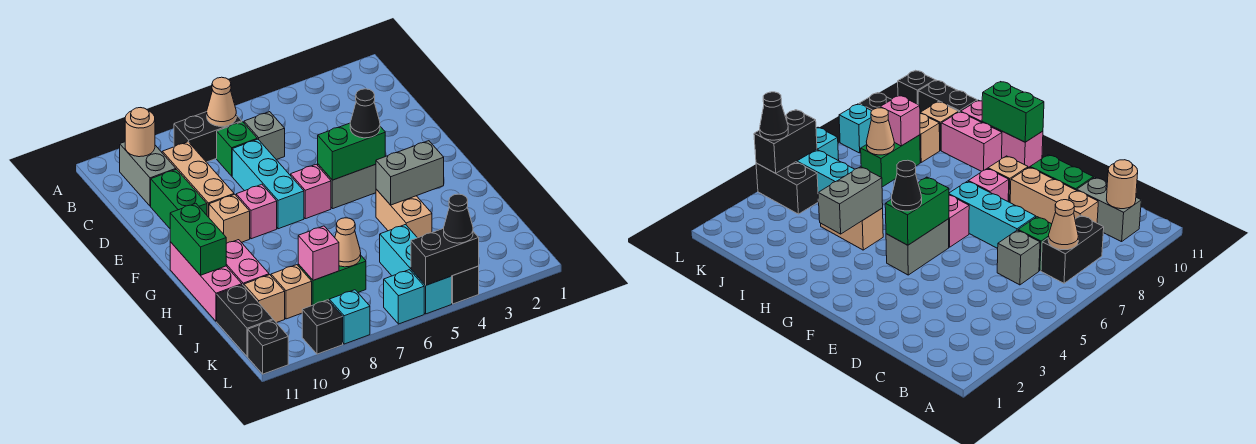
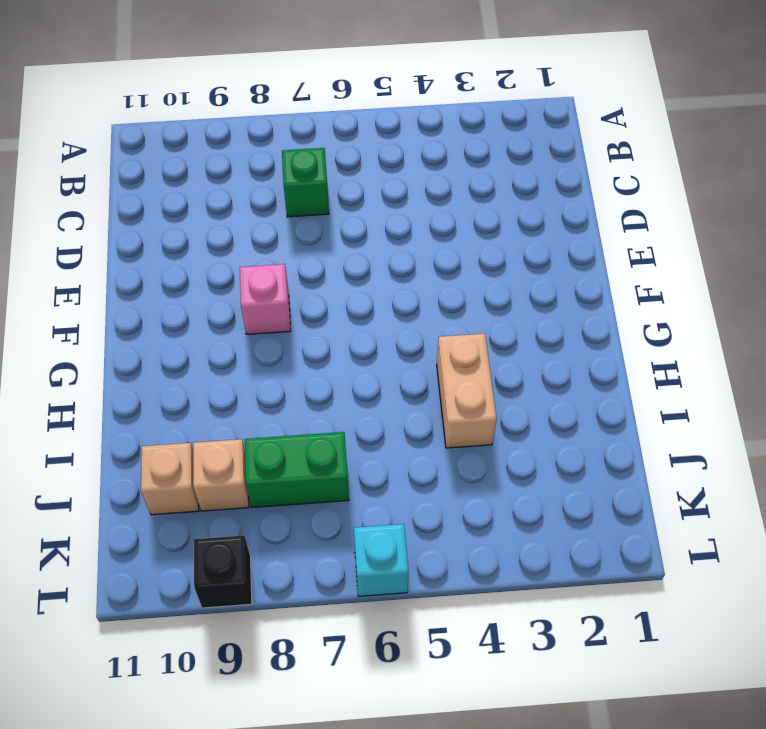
none -> black brick B7:B8 level 1
none -> grey brick B10:C10 level 1
none -> grey brick C6 level 1
none -> tan brick C9:E9 level 1

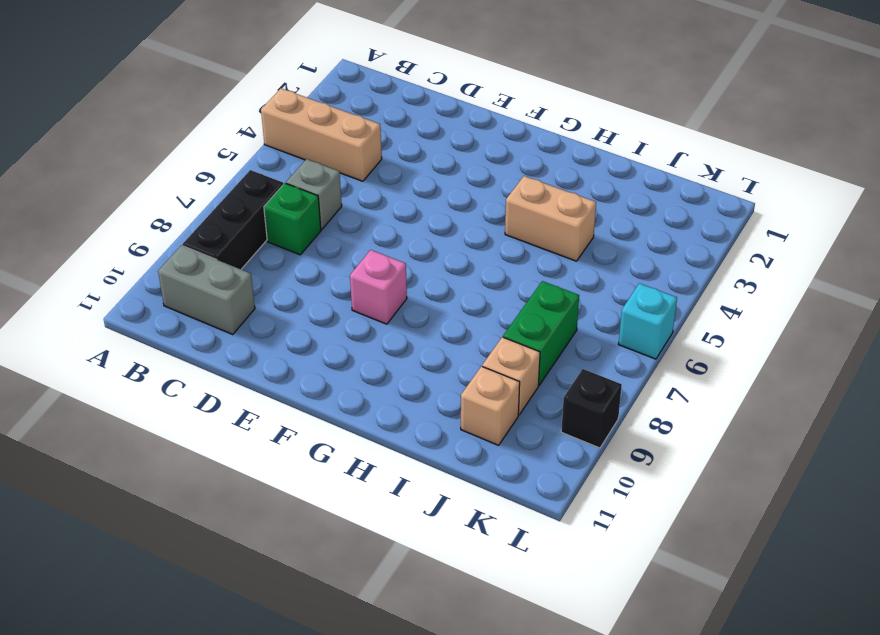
tan brick A4:C4 level 1 -> tan brick C9:E9 level 1
black brick B7:B9 level 1 -> black brick B7:B8 level 1
none -> cyan brick D7:F7 level 1
none -> green brick D10:E10 level 1
none -> grey brick F4:F5 level 1
none -> pink brick F6 level 1

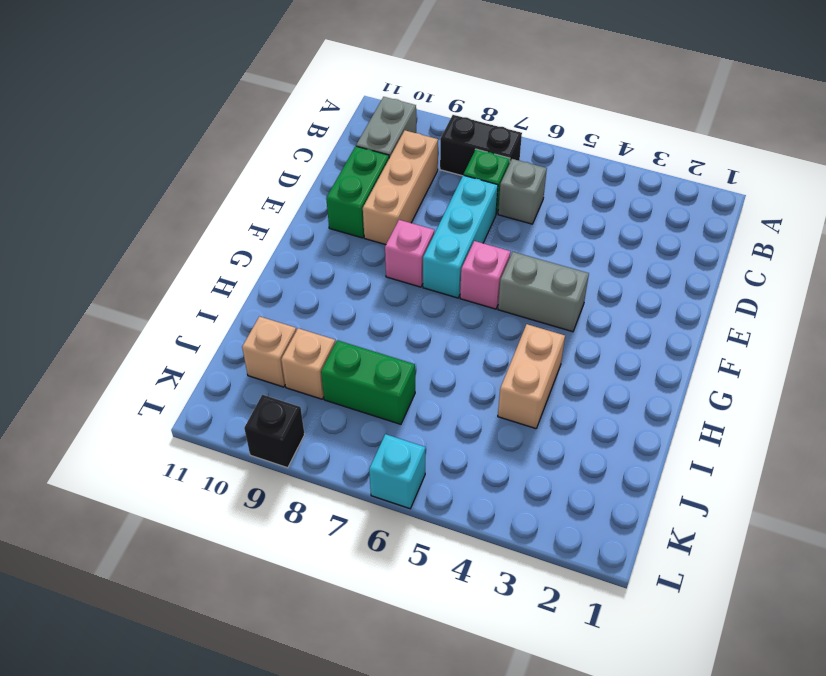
none -> tan brick F9 level 1
none -> pink brick G11:I11 level 1
none -> pink brick H10:I10 level 1
none -> cyan brick J5:L5 level 1

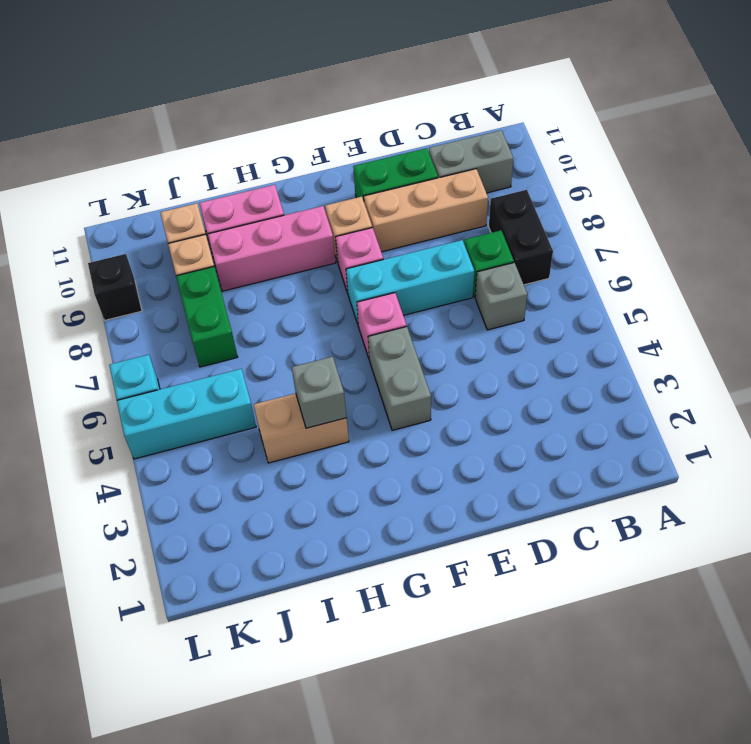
pink brick G9:I9 level 1 -> pink brick G11:I11 level 1
grey brick H4 level 2 -> grey brick H3:H4 level 2
none -> black brick J11:K11 level 1
none -> black brick K4:L4 level 1
none -> cyan brick L8 level 1
none -> black brick L11 level 1

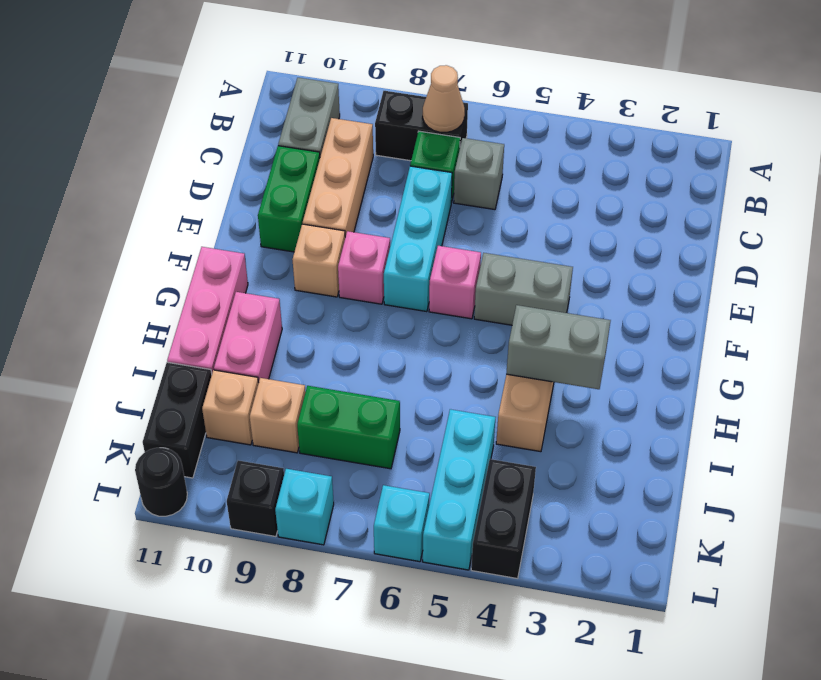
black round brick L11 level 1 -> black brick L11 level 1
none -> tan round brick B10 level 2
none -> green brick F4:F5 level 2
none -> green brick G11:H11 level 2
none -> tan cone J7 level 2

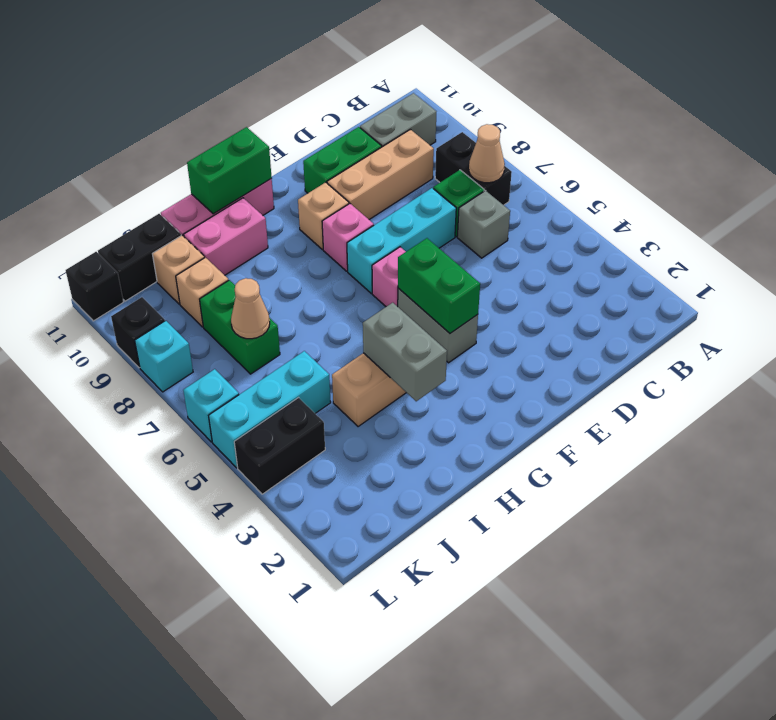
none -> tan round brick B10 level 2
none -> pink brick J8 level 2
none -> black brick L4:L5 level 2
none -> black cone F4 level 3

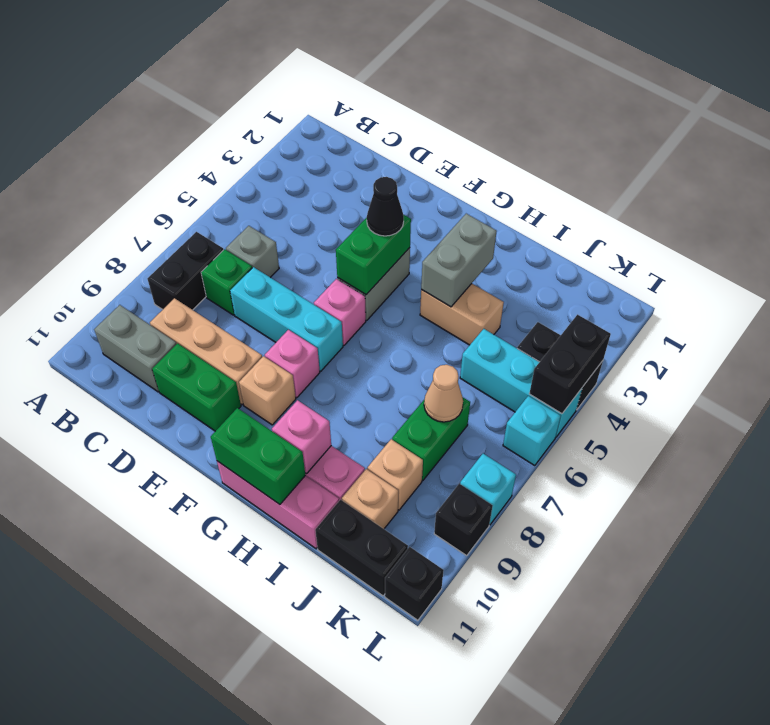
pink brick H10 level 2 -> pink brick J8 level 2
none -> tan cone B7 level 2
none -> tan round brick B10 level 2
none -> black cone L4 level 3

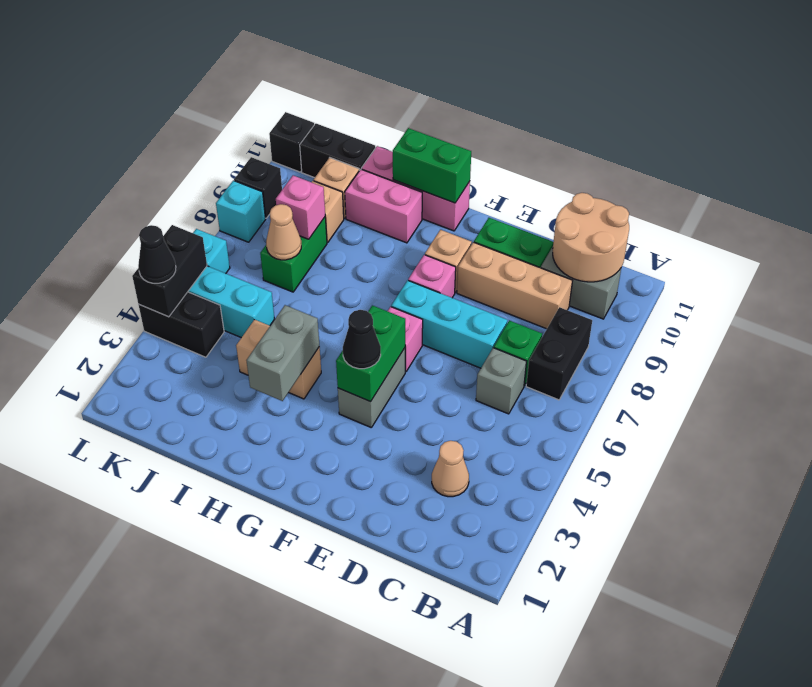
tan round brick B10:C11 level 2 -> tan round brick B10 level 2
tan cone C3 level 1 -> tan cone B7 level 2

